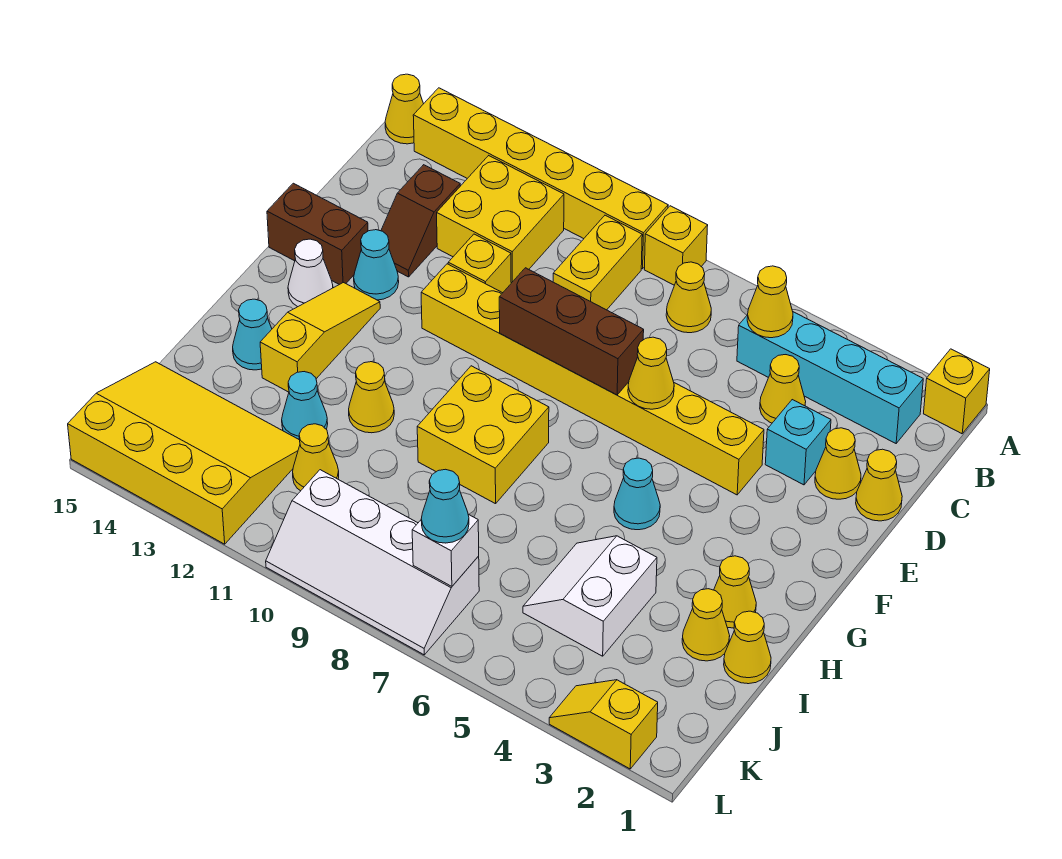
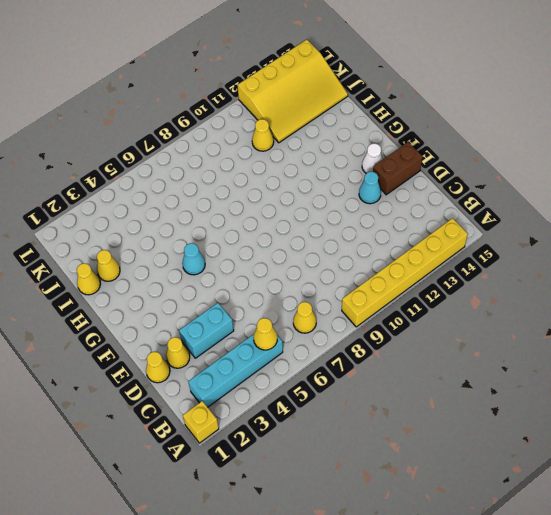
cyan brick D3:D4 level 1 -> cyan brick D3 level 1
none -> yellow brick A8 level 1
none -> yellow cone A15 level 1
none -> yellow brick B9:C9 level 1
none -> yellow brick B11:C12 level 1

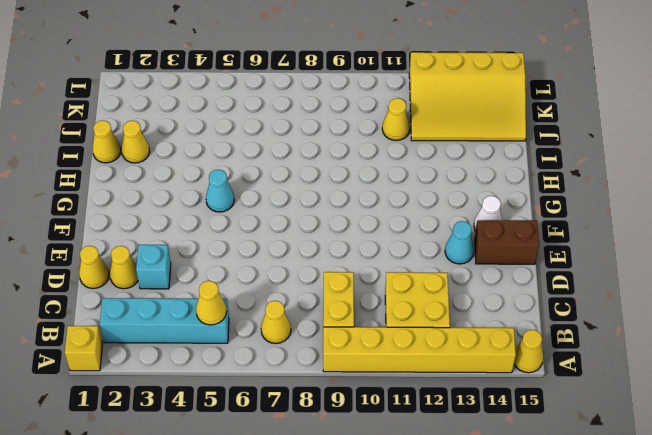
none -> yellow brick A8 level 1
none -> yellow cone C4 level 1
none -> brown slope C13:D13 level 1 top C
none -> yellow brick D11 level 1

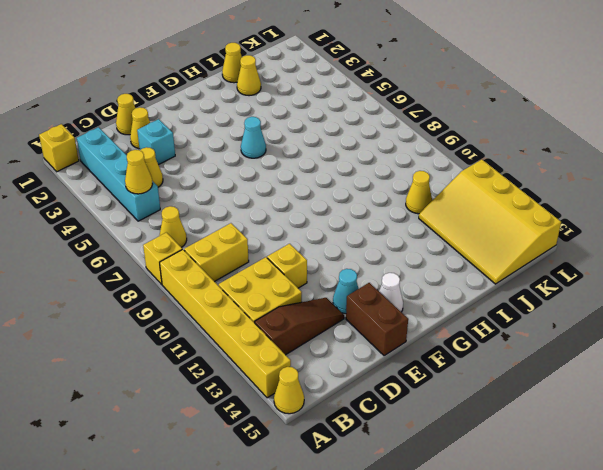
brown slope B13:D13 level 1 top B -> brown slope C13:D13 level 1 top C
none -> yellow brick E4:E11 level 1
none -> yellow slope F13:H13 level 1 top H
none -> yellow brick G8:H9 level 1
none -> yellow cone H2 level 1

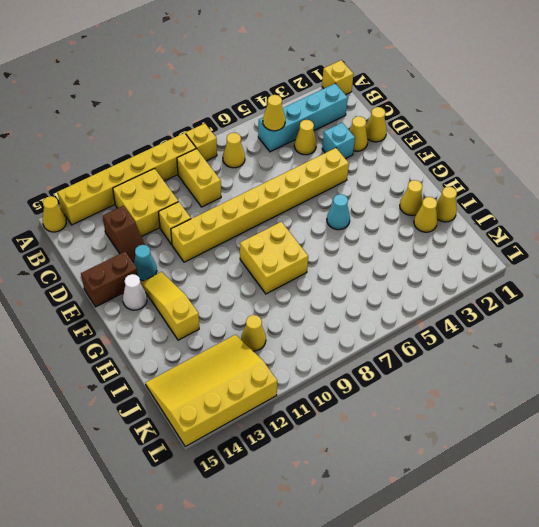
none -> yellow cone H11 level 1
none -> cyan cone H14 level 1
none -> white slope I4:J5 level 1 top 4
none -> cyan cone I12 level 1

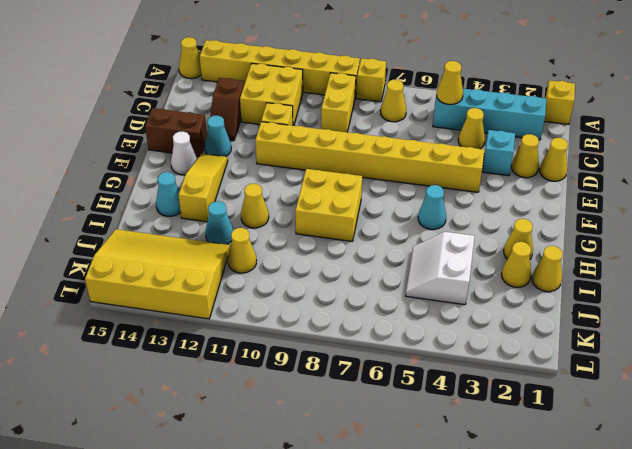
none -> white slope K7:L10 level 1 top K
none -> yellow slope L2:L3 level 1 top 2
none -> yellow cone E6 level 2
none -> brown brick E7:E9 level 2

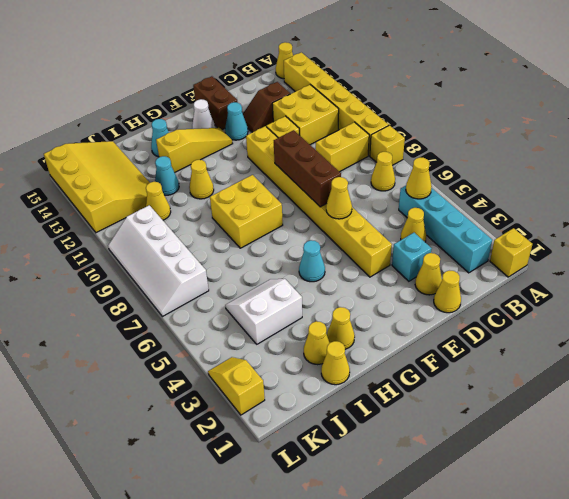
none -> white brick K7 level 2
none -> cyan cone K7 level 3

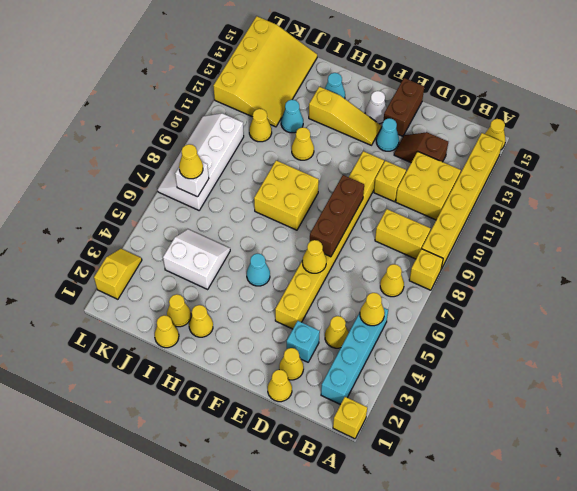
yellow cone K7 level 3 -> cyan cone K7 level 3

